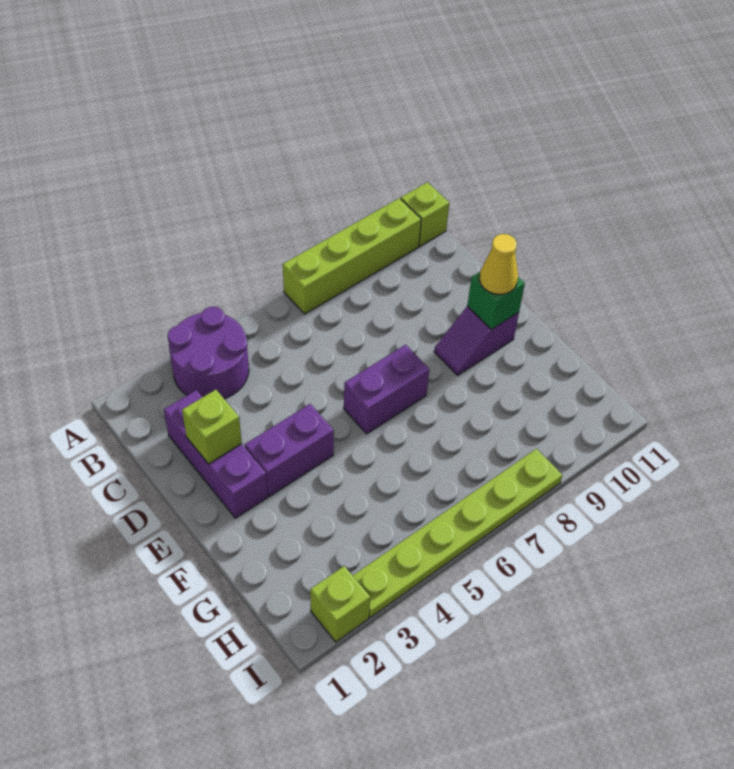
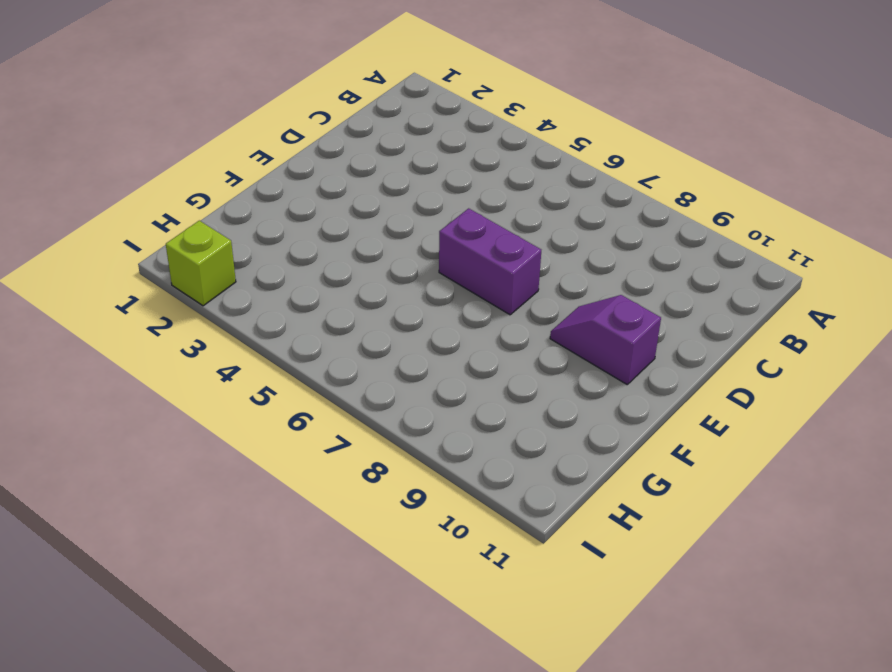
none -> purple round brick A3:B4 level 1
none -> lime brick A7:A10 level 1
none -> lime brick A11 level 1

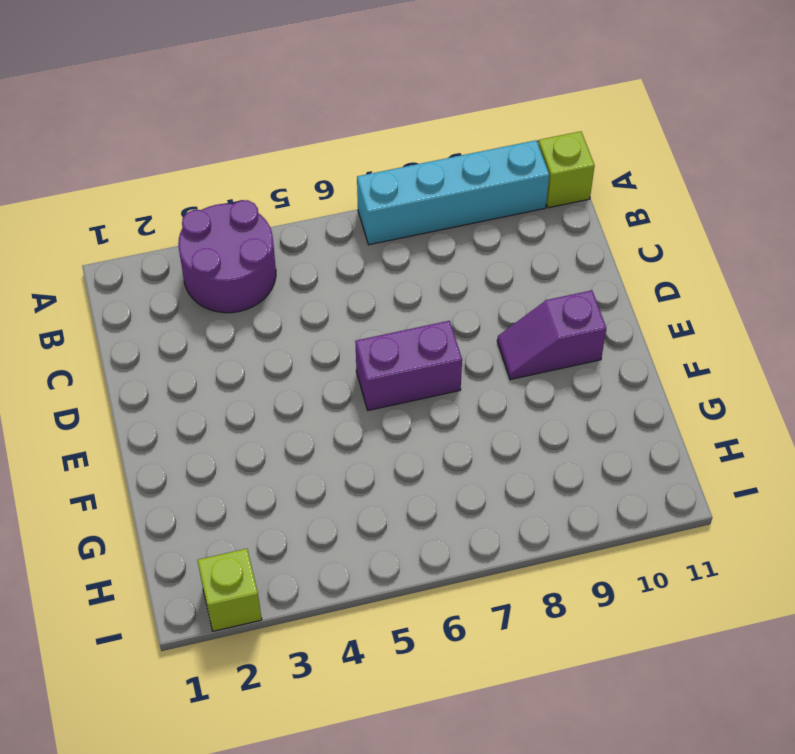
cyan brick A7:A10 level 1 -> lime brick A7:A10 level 1
none -> purple brick C2:E2 level 1
none -> purple brick E3:E4 level 1
none -> lime plate I3:I8 level 1

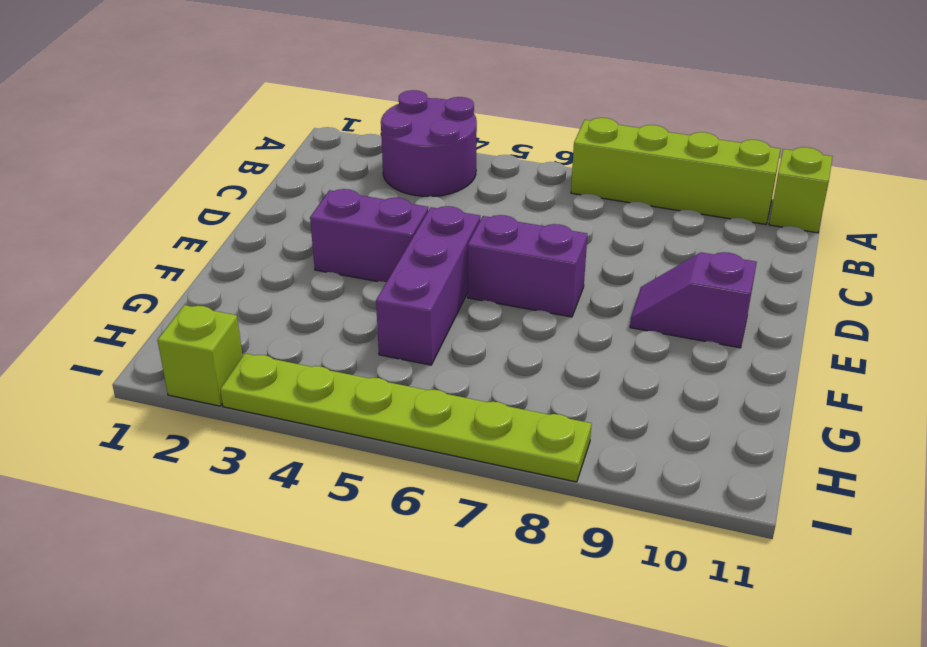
purple brick E5:G5 level 1 -> purple brick C2:E2 level 1
none -> lime brick D2 level 2
none -> green brick E10 level 2
none -> yellow cone E10 level 3

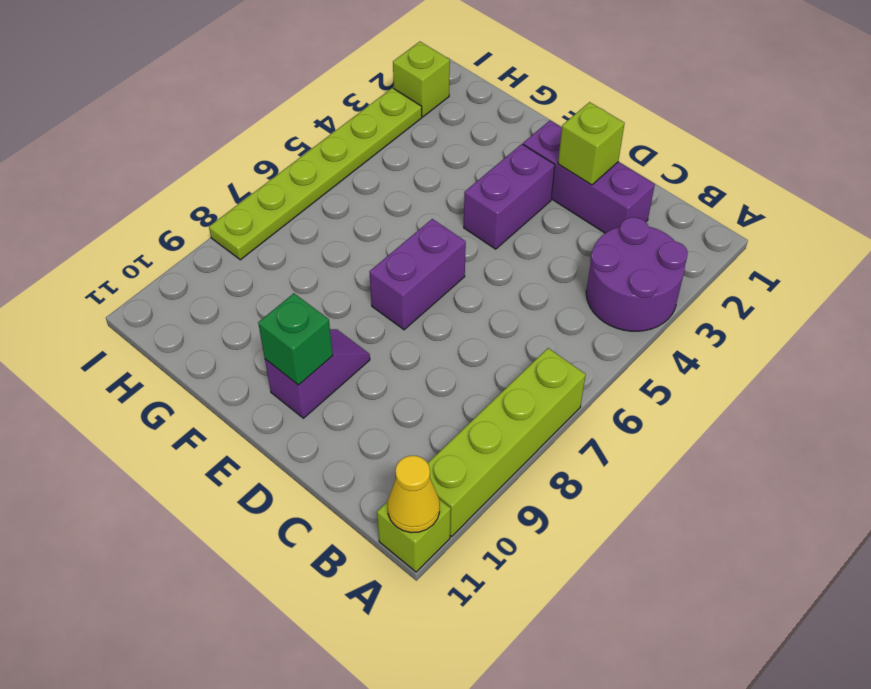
yellow cone A11 level 2 -> yellow cone E10 level 3

